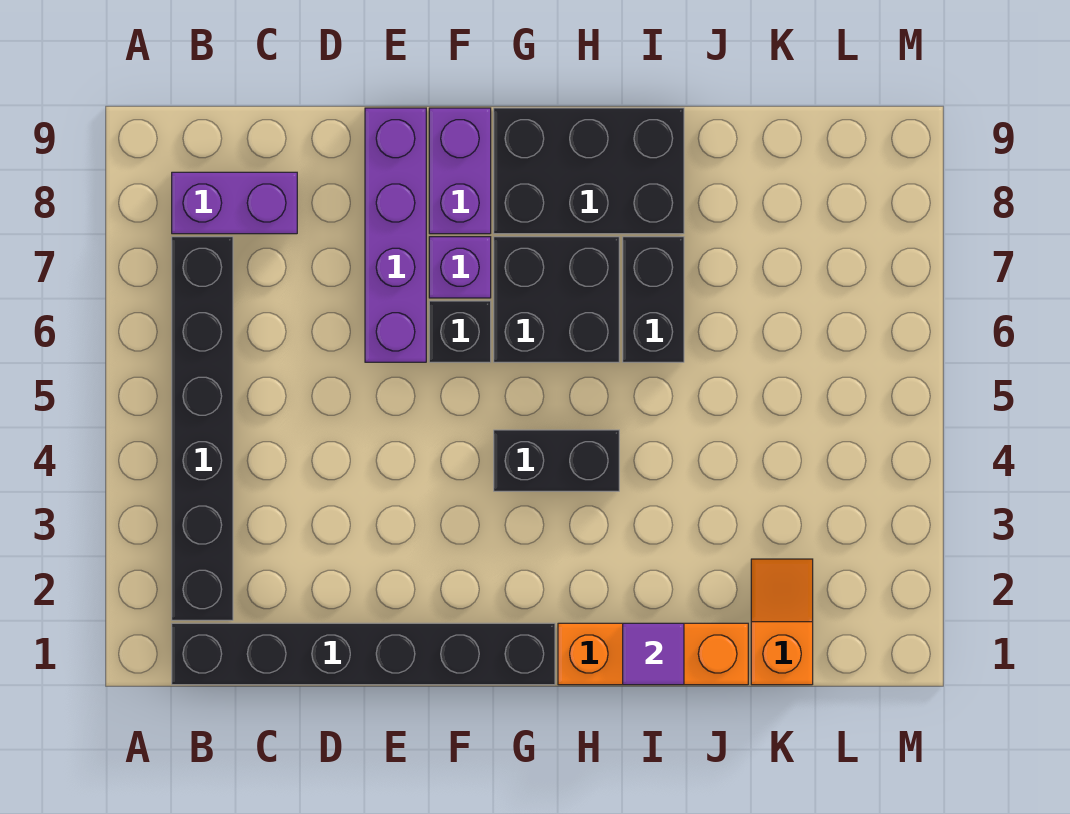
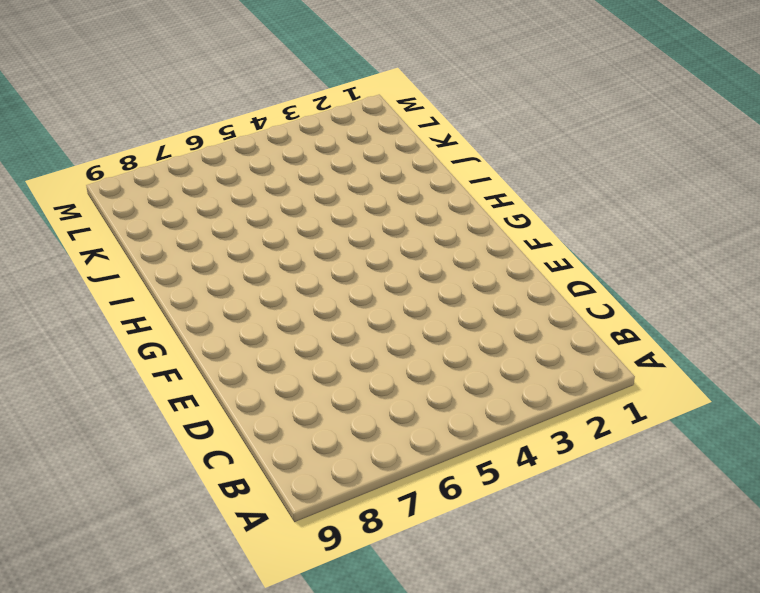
none -> black brick B1:G1 level 1
none -> black brick B2:B7 level 1
none -> purple brick B8:C8 level 1

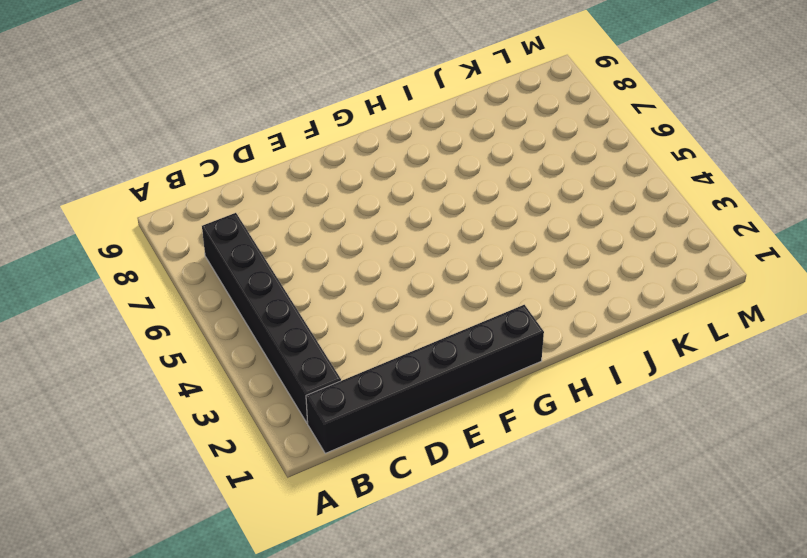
none -> purple brick B8:C8 level 1
none -> purple brick E6:E9 level 1
none -> black brick F6 level 1

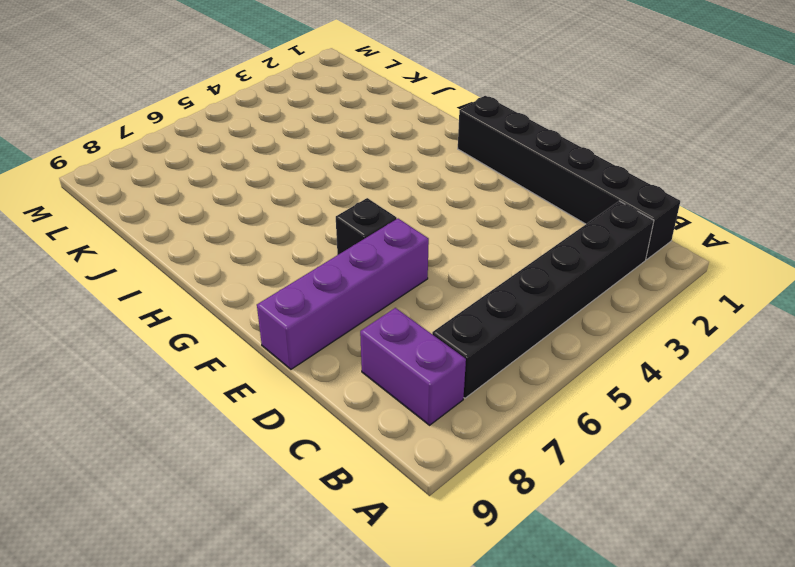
none -> purple brick F7 level 1
none -> purple brick F8:F9 level 1
none -> black brick G4:H4 level 1

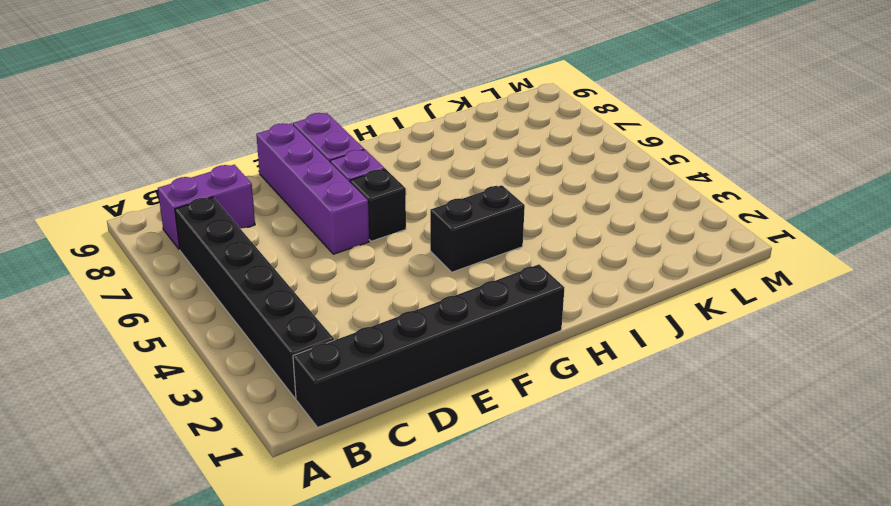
none -> black brick G6:H7 level 1
none -> black brick G8:I9 level 1
none -> orange brick H1:J1 level 1

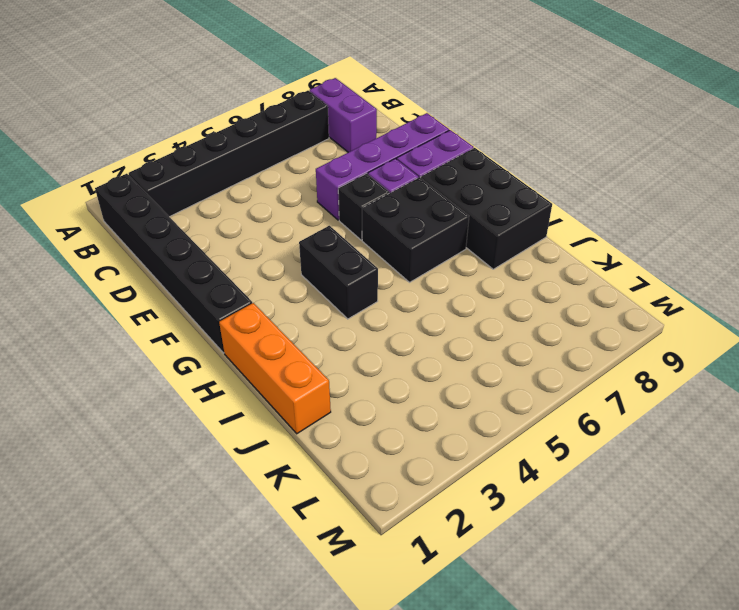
none -> black brick I6:I7 level 1
none -> orange slope K1:K2 level 1 top 1
none -> purple tile I1 level 2

